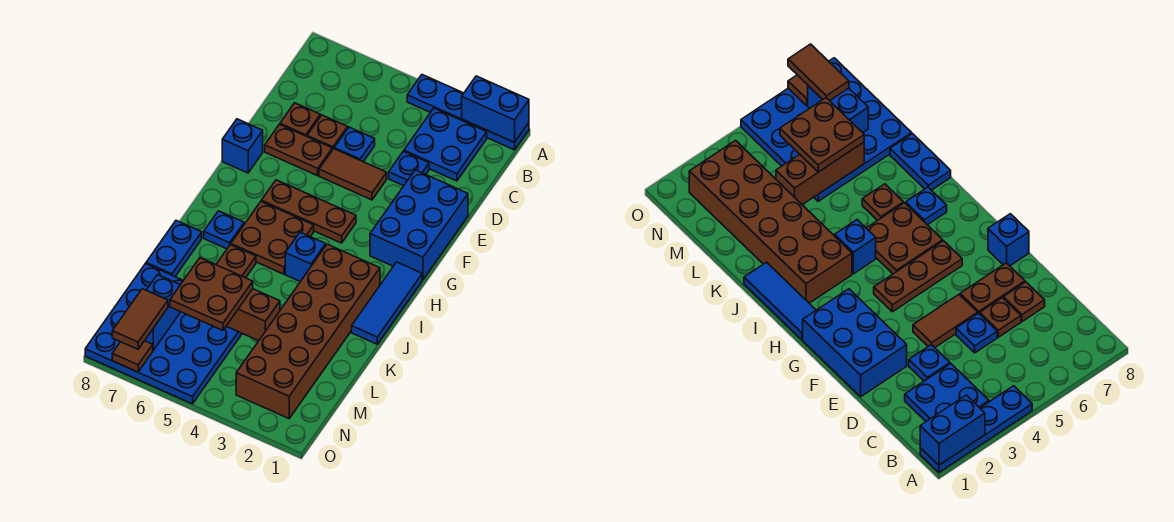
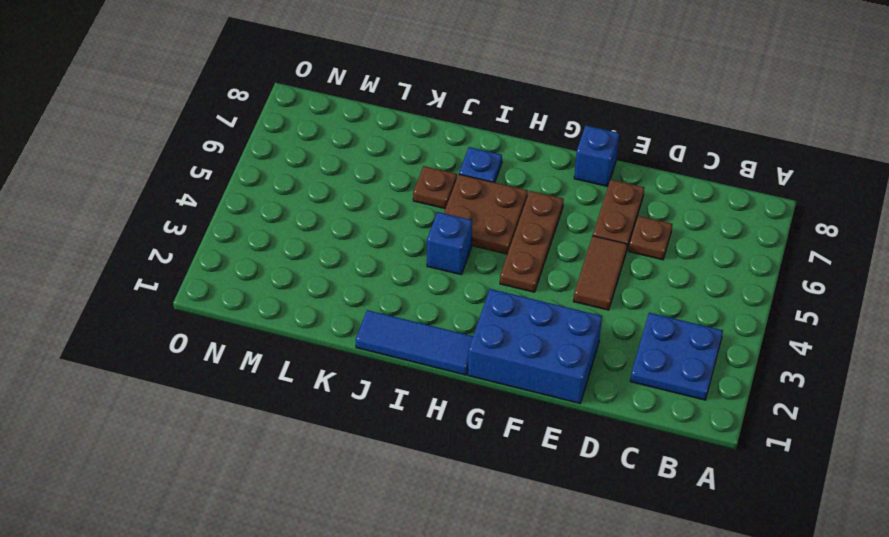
none -> blue plate A1:A4 level 1
none -> blue plate D3 level 1
none -> blue plate D5 level 1

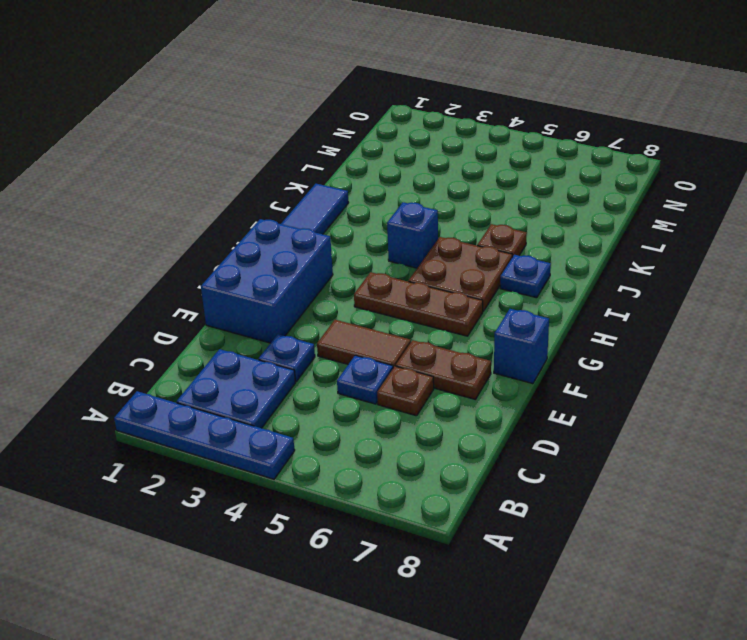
none -> brown plate D7 level 1
none -> brown brick I2:N3 level 1
none -> blue plate J8:K8 level 1

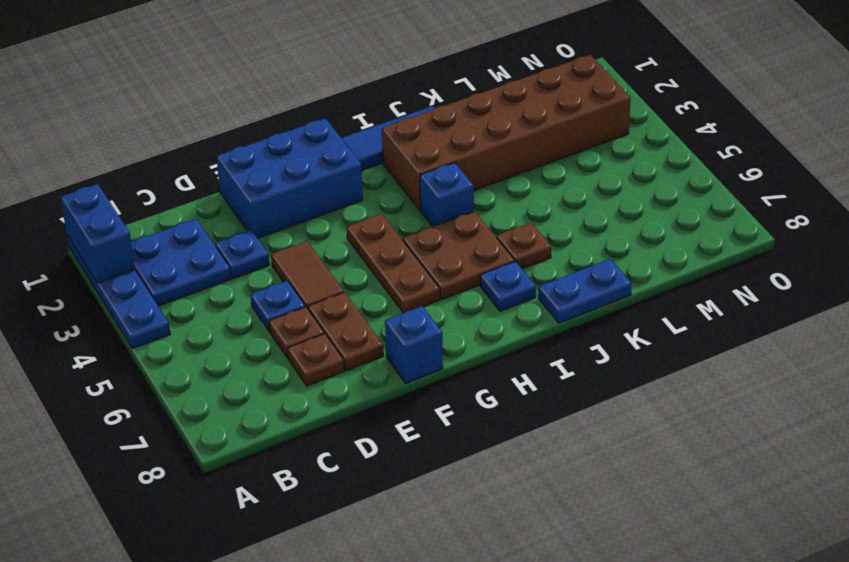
none -> blue plate L5:O8 level 1
none -> brown brick L4:L6 level 2
none -> blue brick M7:N7 level 2

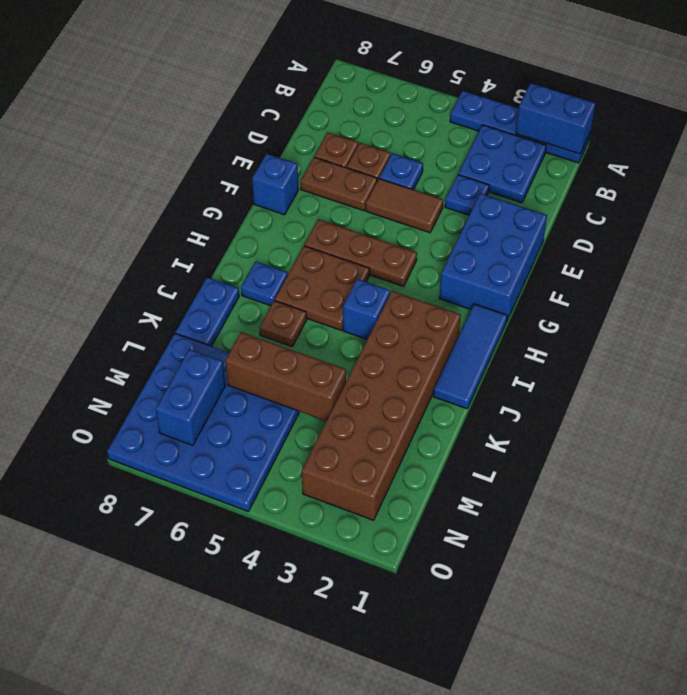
none -> brown tile O7 level 2
none -> brown plate L5:M6 level 3
none -> brown tile N7:O7 level 3

